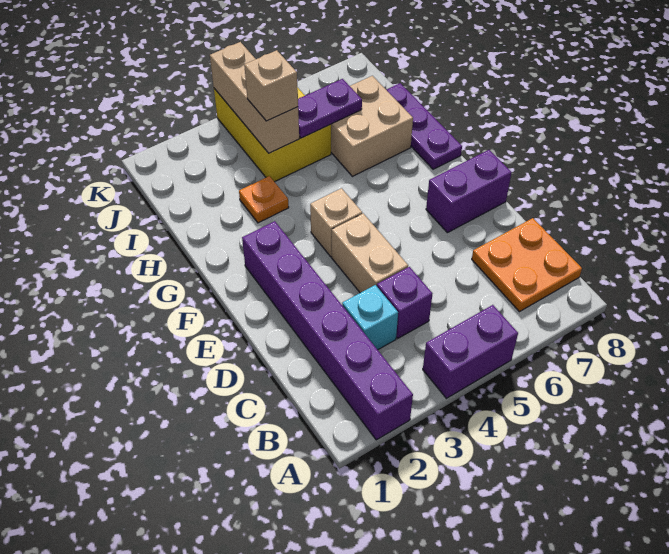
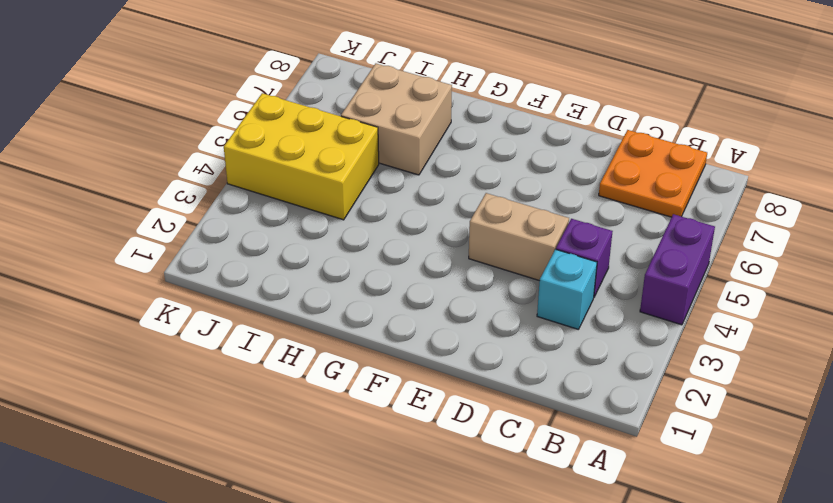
none -> purple brick A2:F2 level 1
none -> purple brick E7:E8 level 1
none -> tan brick F4 level 1

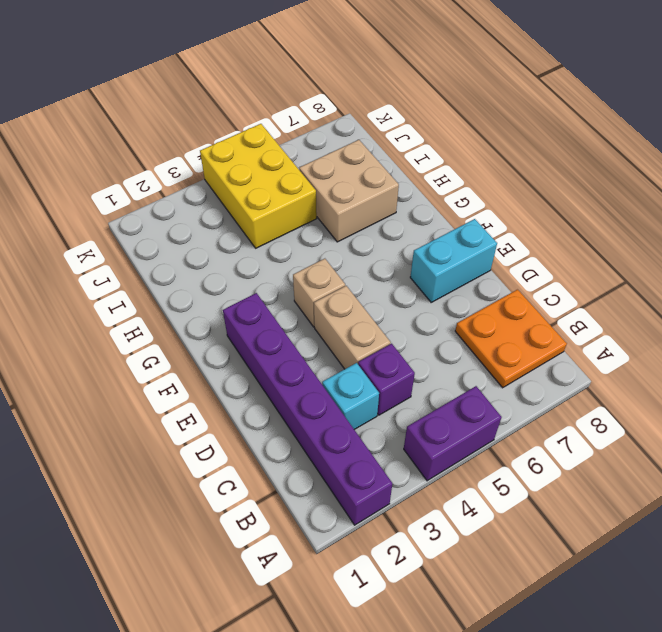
cyan brick E7:E8 level 1 -> purple brick E7:E8 level 1
none -> purple plate G8:I8 level 1
none -> orange plate H3 level 1
none -> tan brick I4:K4 level 2

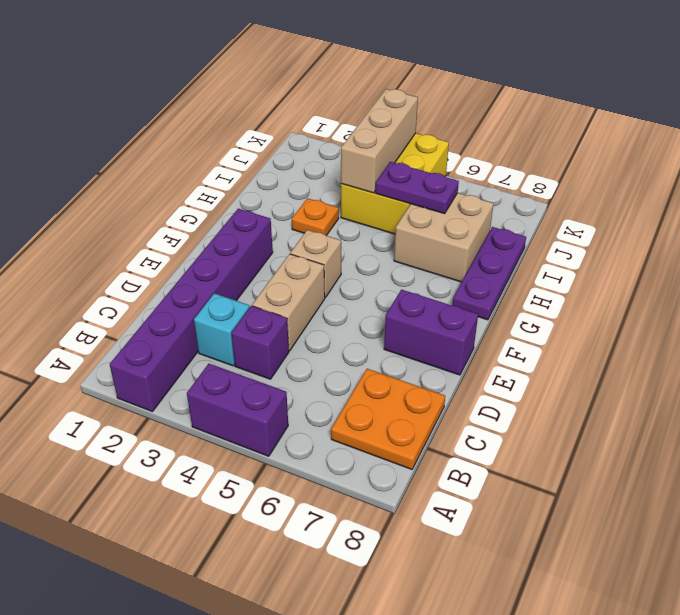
none -> tan brick I4 level 3

